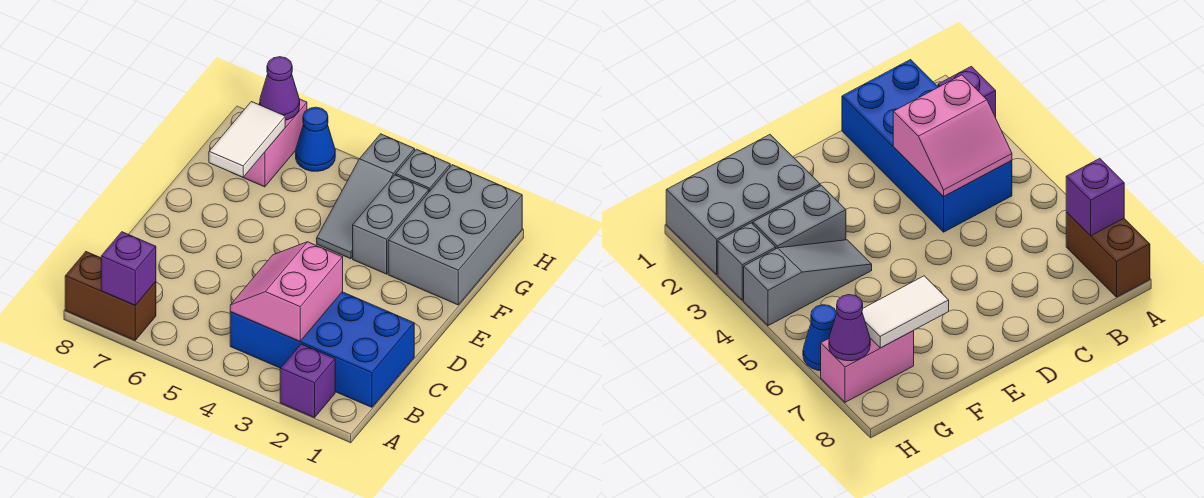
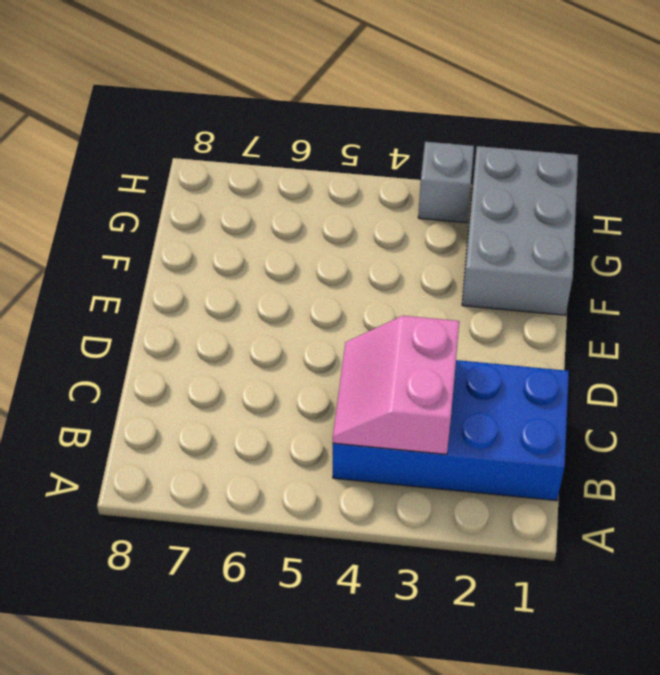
none -> purple brick A2 level 1
none -> brown brick A7:A8 level 1
none -> grey brick F3:G3 level 1

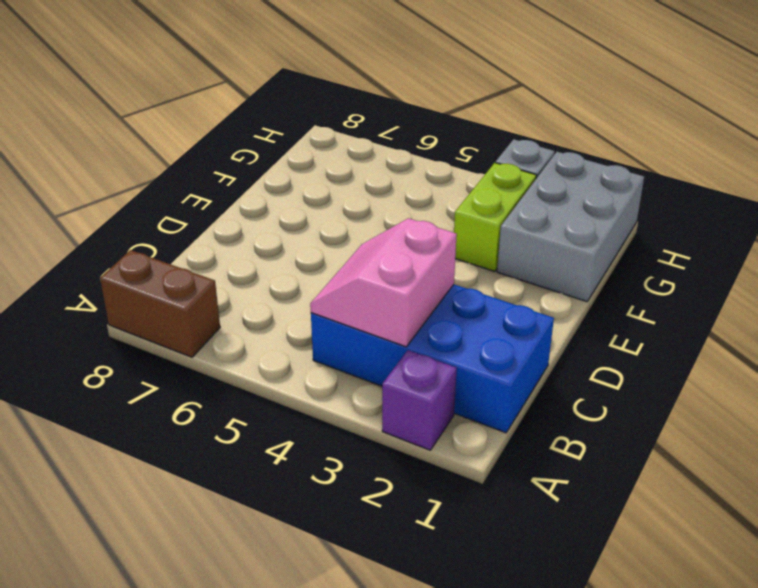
lime brick F3:G3 level 1 -> grey brick F3:G3 level 1
none -> grey slope F4:H4 level 1 top H
none -> pink brick G7:H7 level 1
none -> blue cone H6 level 1

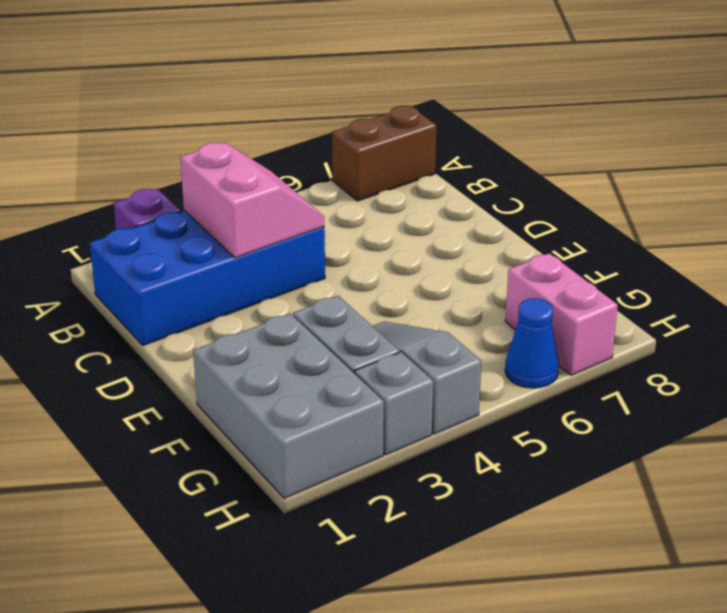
none -> purple brick A7 level 2
none -> white tile F7:G7 level 2
none -> purple cone H7 level 2

